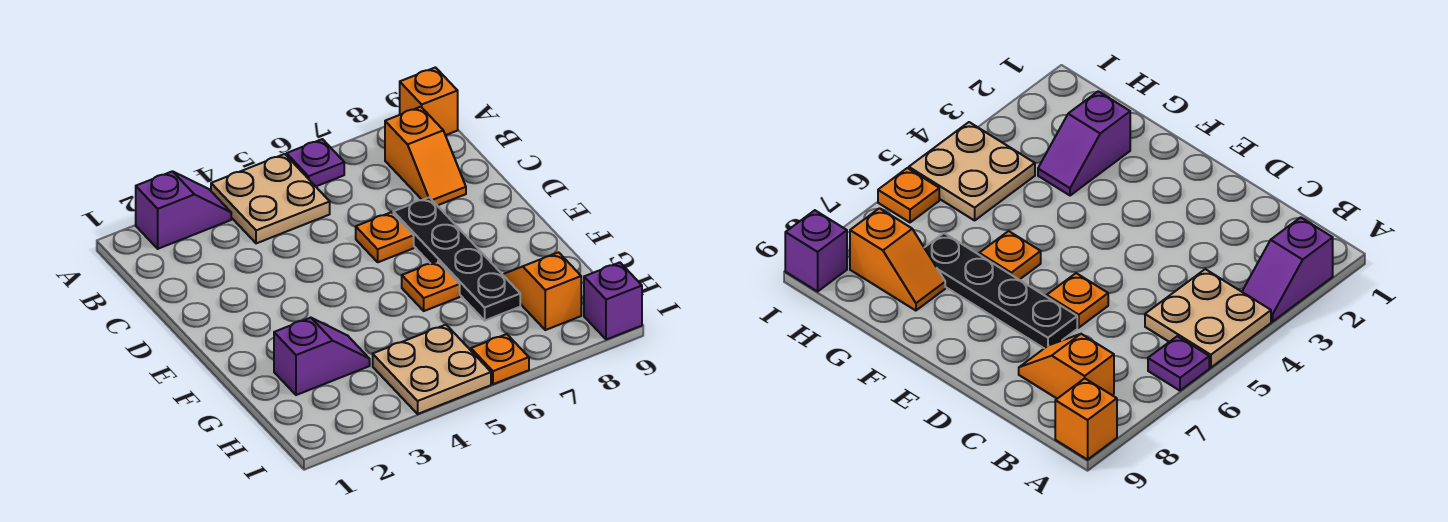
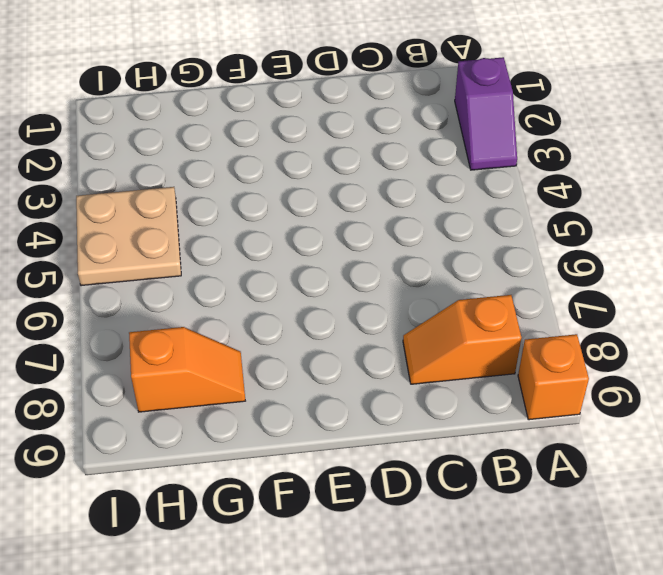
none -> tan plate A4:B5 level 1
none -> purple plate A6 level 1
none -> orange plate D6 level 1

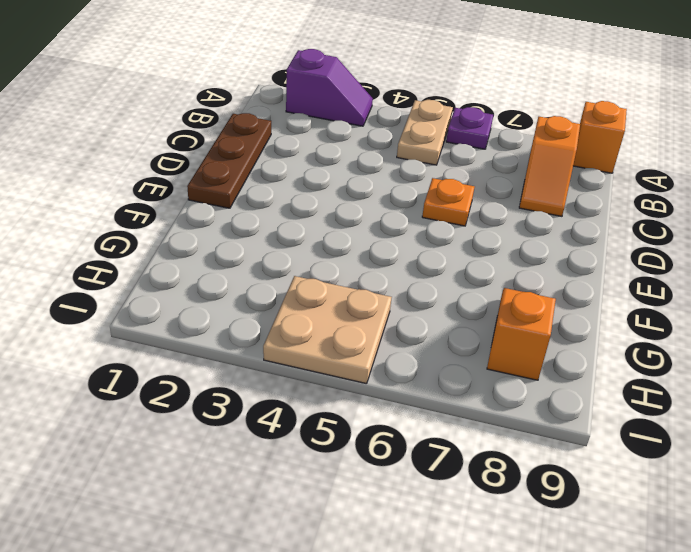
tan plate A5:B5 level 1 -> tan plate A4:B5 level 1
brown plate C1:E1 level 1 -> none
none -> black plate D7:G7 level 1
none -> orange plate F6 level 1
none -> purple slope G2:G3 level 1 top 2

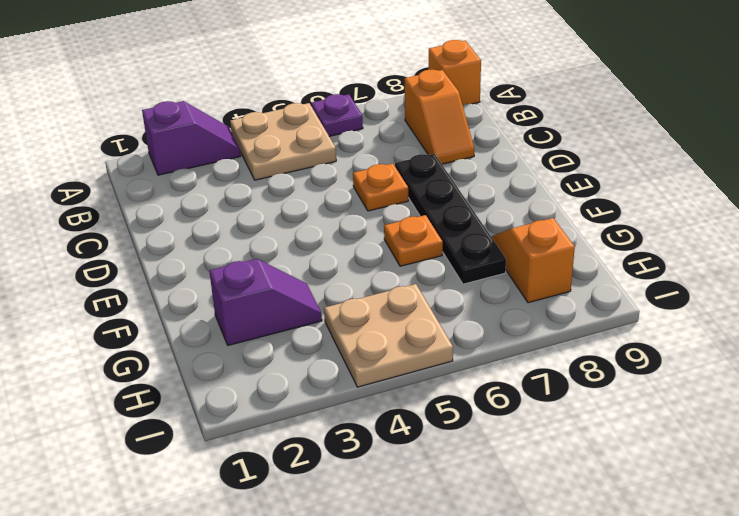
none -> orange plate I6 level 1
none -> purple brick I9 level 1

